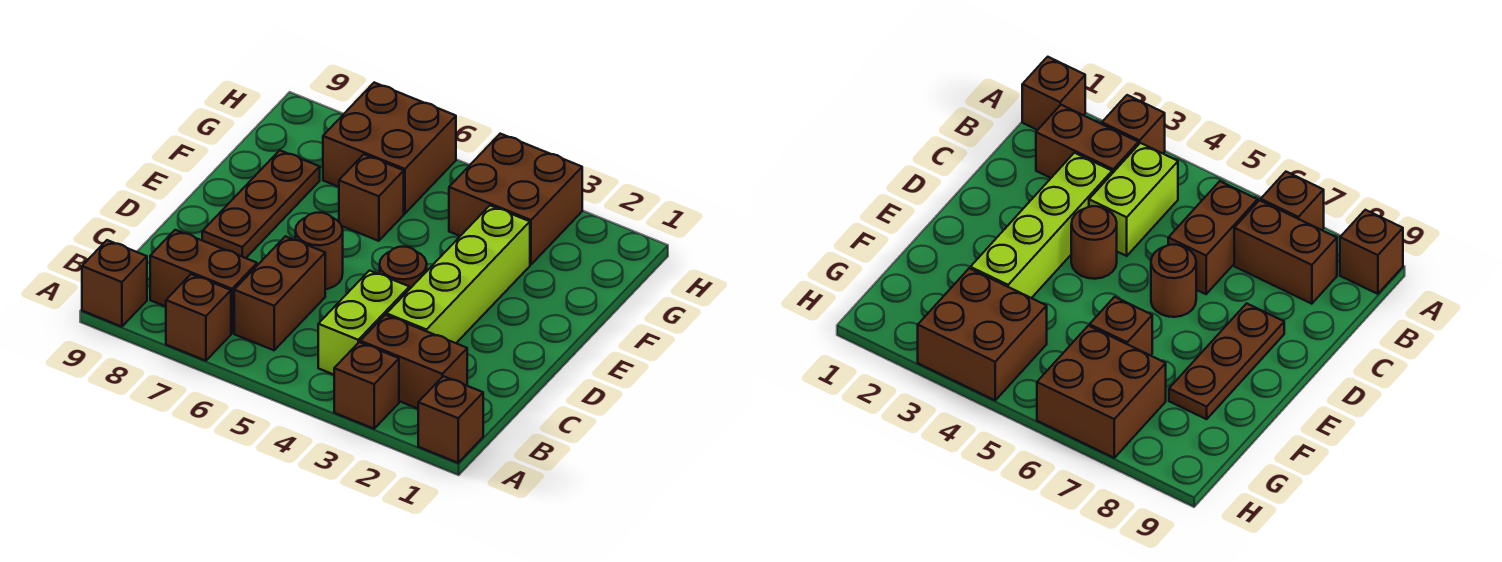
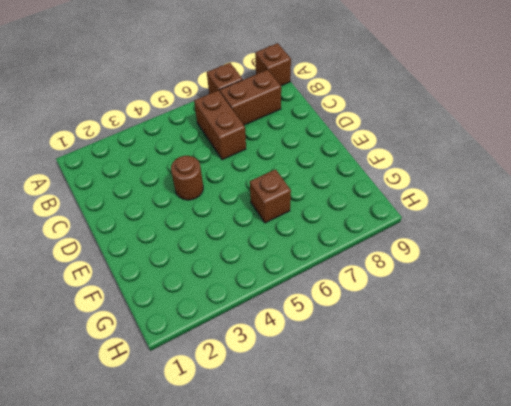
none -> brown brick A1 level 1
none -> brown brick A3 level 1
none -> brown brick B2:B3 level 1

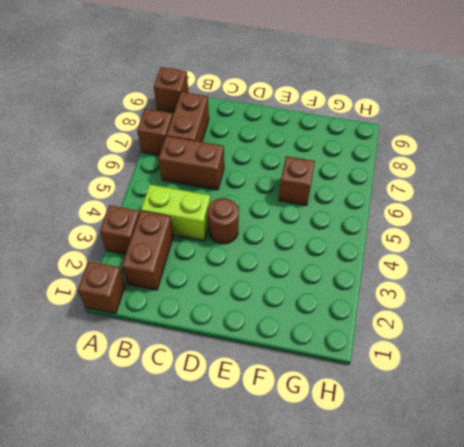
none -> lime brick C3:F3 level 1
none -> brown round brick D6 level 1
none -> brown plate D8:F8 level 1

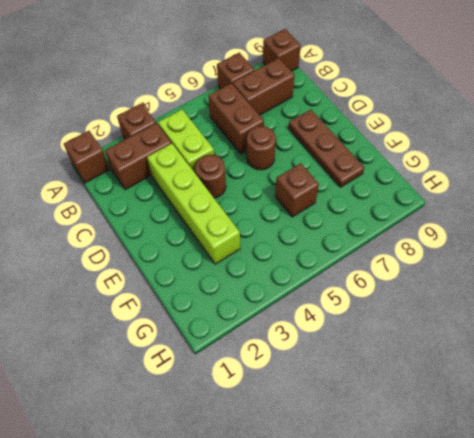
none -> brown brick G3:H4 level 1
none -> brown brick G6:H7 level 1

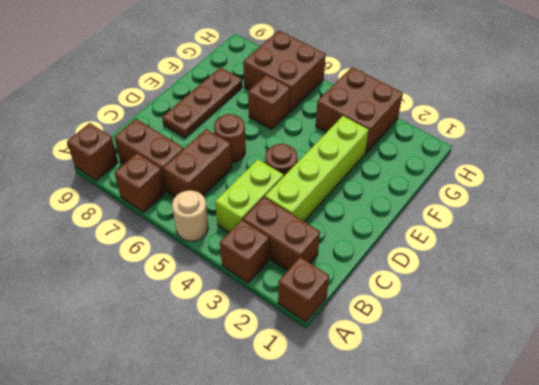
tan round brick A5 level 1 -> none

